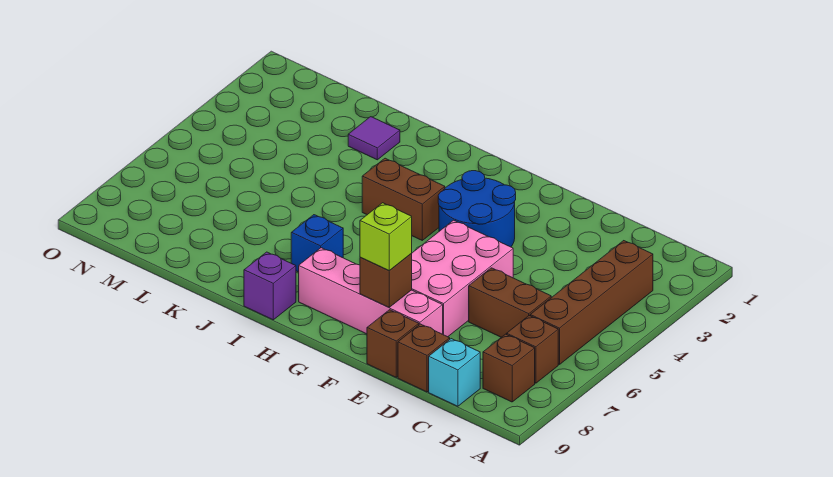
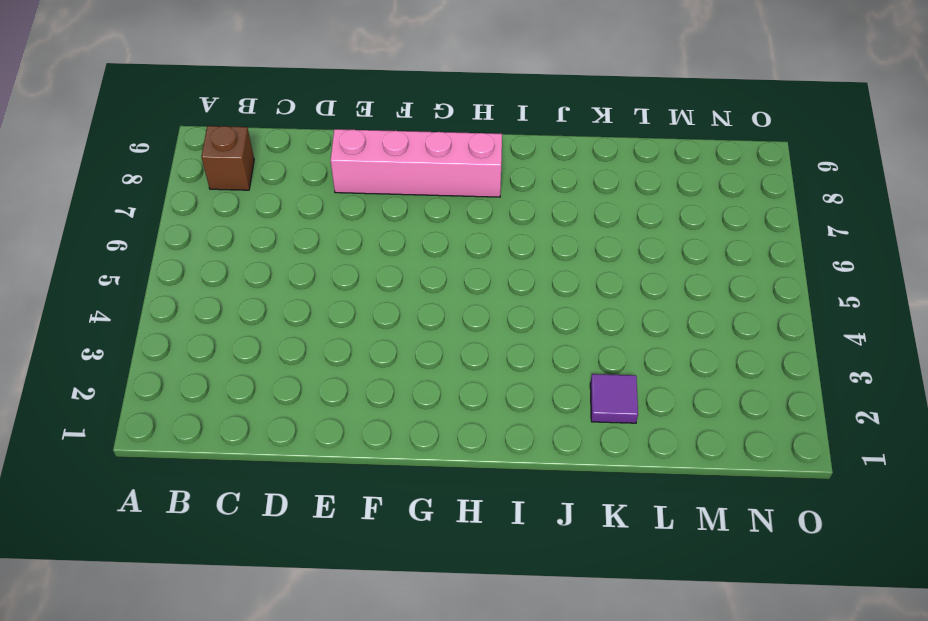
none -> brown brick B3:B6 level 1
none -> brown brick B7 level 1
none -> brown brick C6:D6 level 1

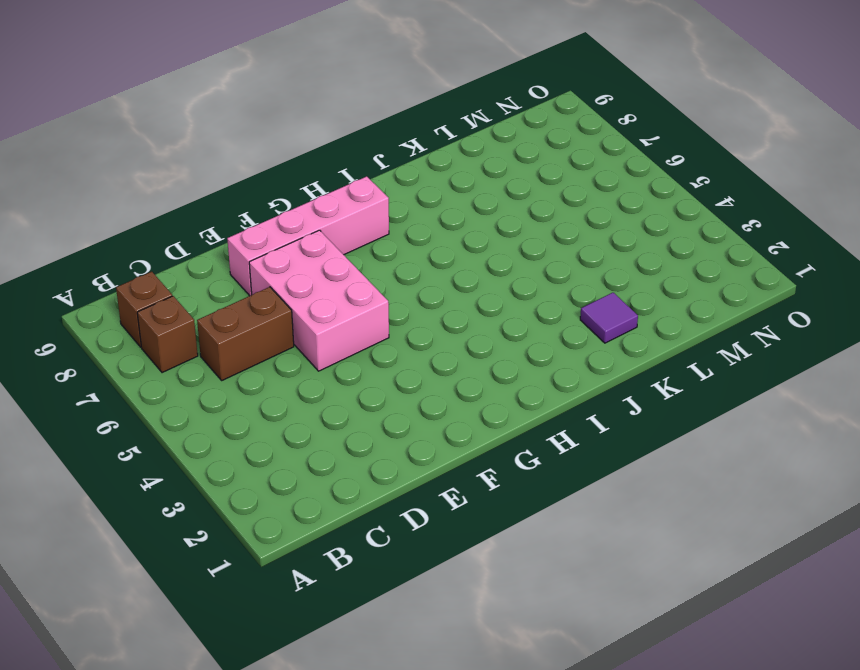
none -> brown brick B3:B6 level 1
none -> cyan brick C9 level 1
none -> brown brick D9 level 1

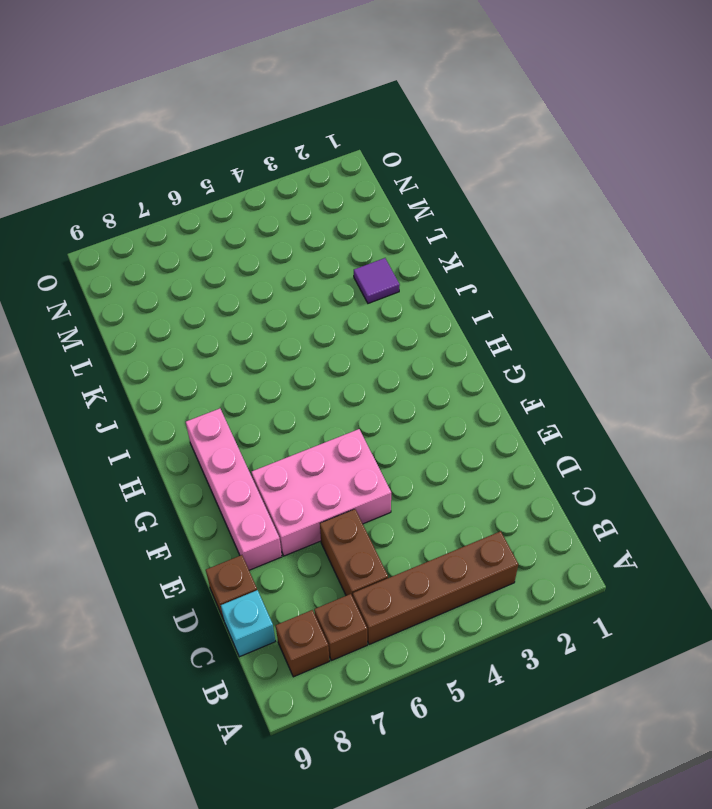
none -> brown brick E9 level 1
none -> blue round brick F3:G4 level 1
none -> brown brick H4:I4 level 1

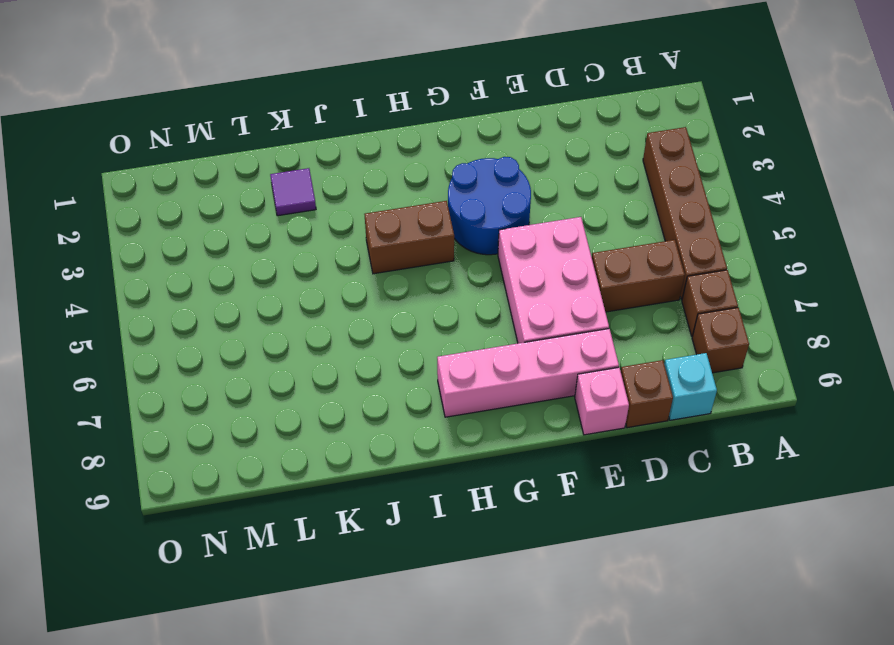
pink brick E9 level 1 -> brown brick E9 level 1
none -> blue brick I7 level 1
none -> purple brick I9 level 1
none -> brown brick F8 level 2

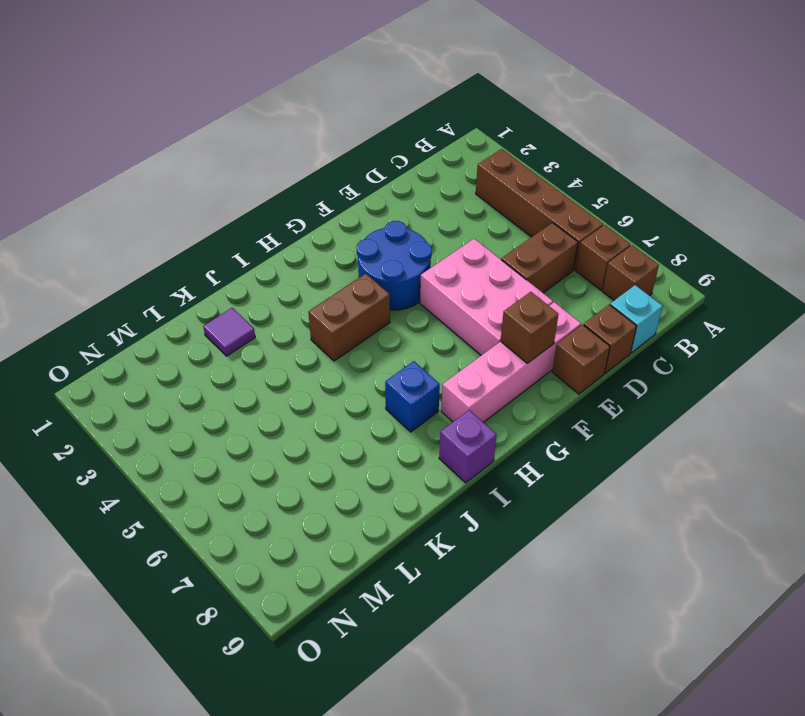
none -> lime brick F8 level 3

